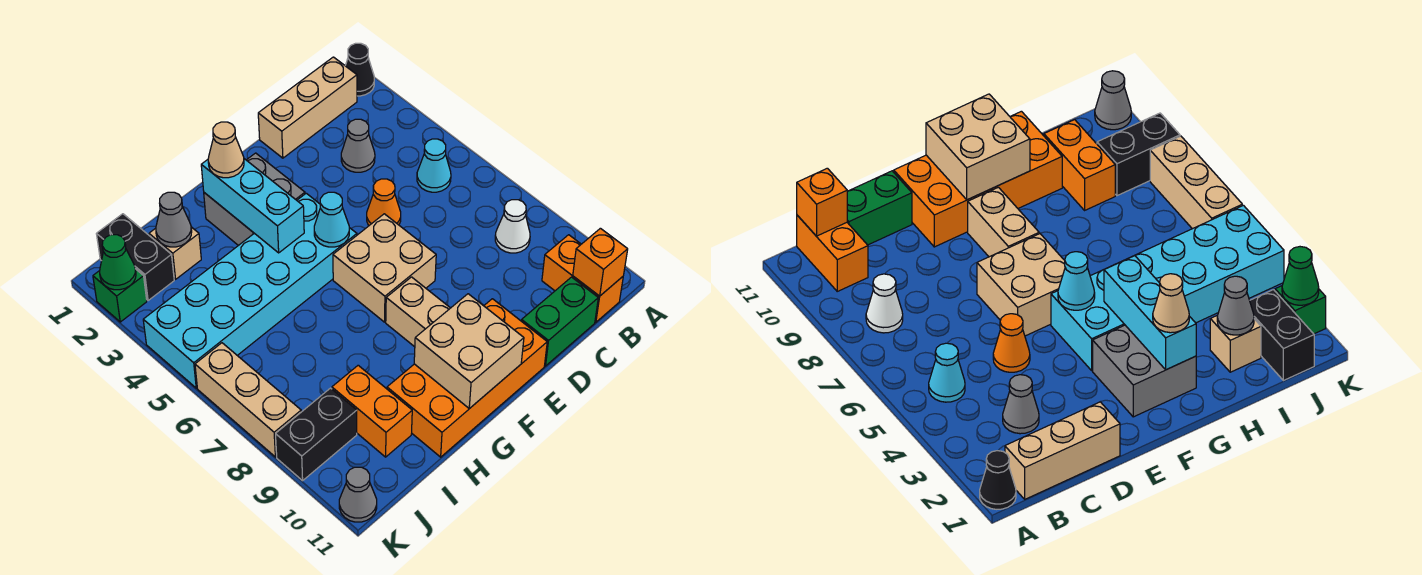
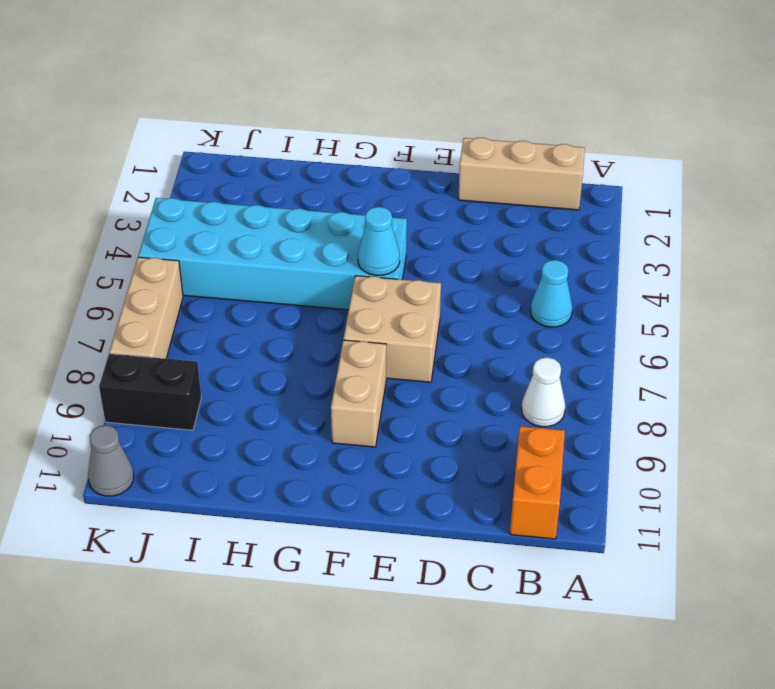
none -> black cone A1 level 1
none -> grey cone C3 level 1
none -> green brick C11:D11 level 1

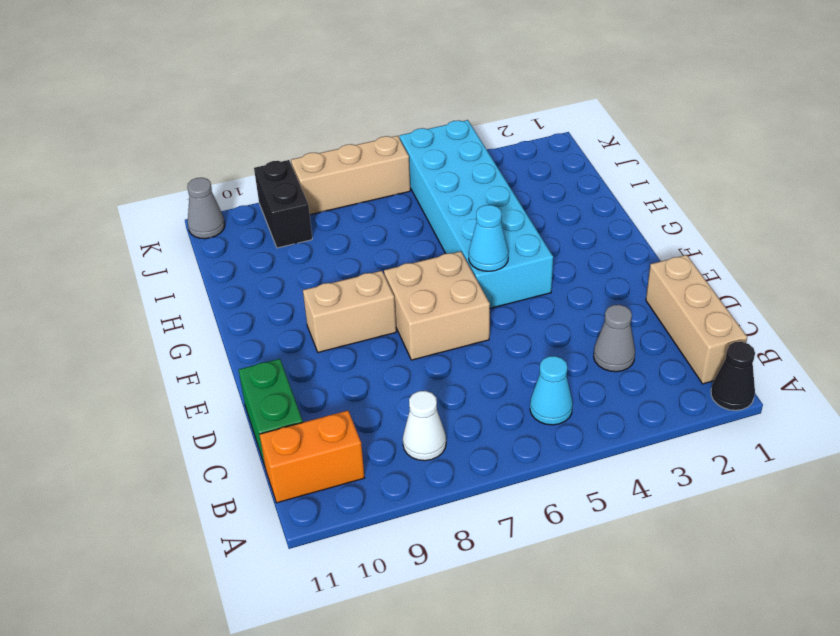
none -> orange cone D5 level 1
none -> orange brick E10:H11 level 1
none -> grey brick F2:G3 level 1

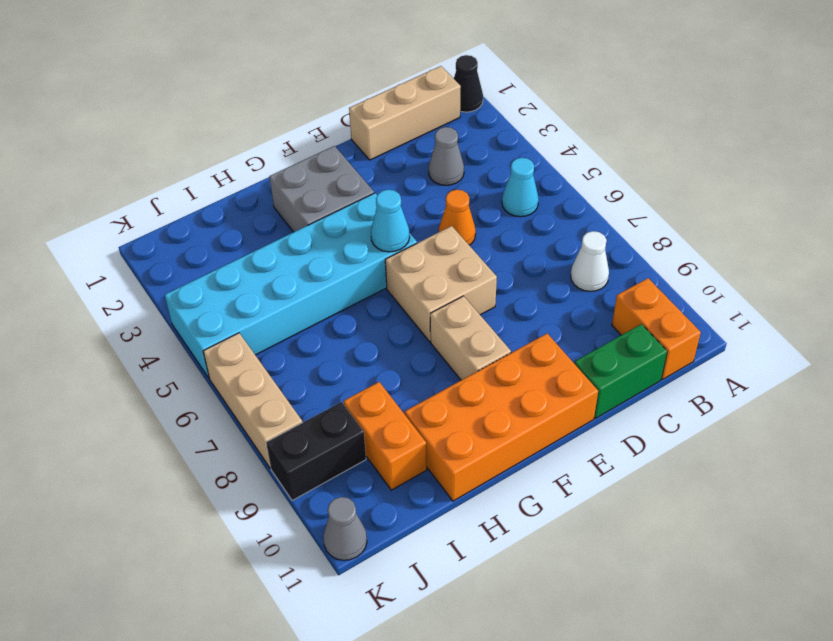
none -> tan brick I2 level 1
none -> black brick J1:J2 level 1
none -> green brick K2 level 1

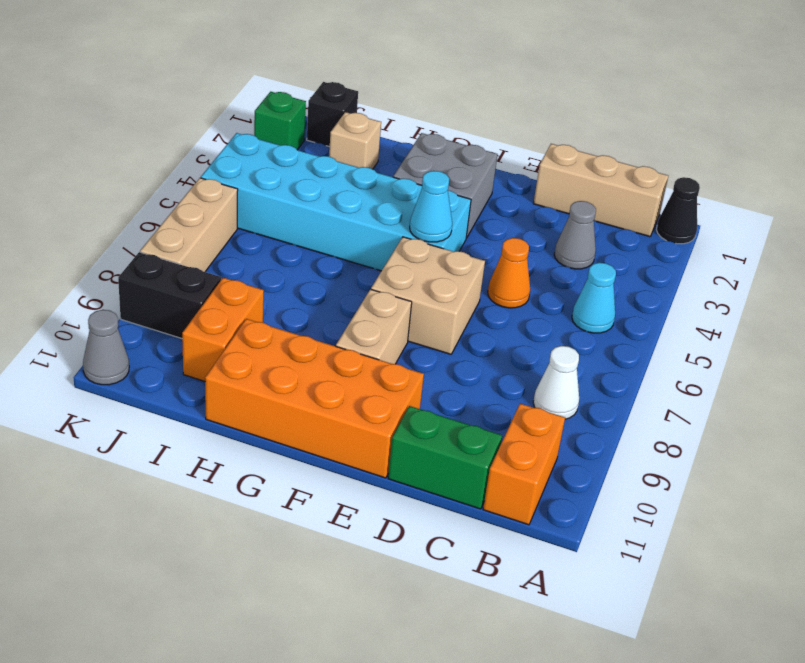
black brick J1 level 1 -> black brick J1:J2 level 1
none -> orange brick B11 level 2
none -> tan brick F10:G11 level 2
none -> cyan brick G2:G4 level 2

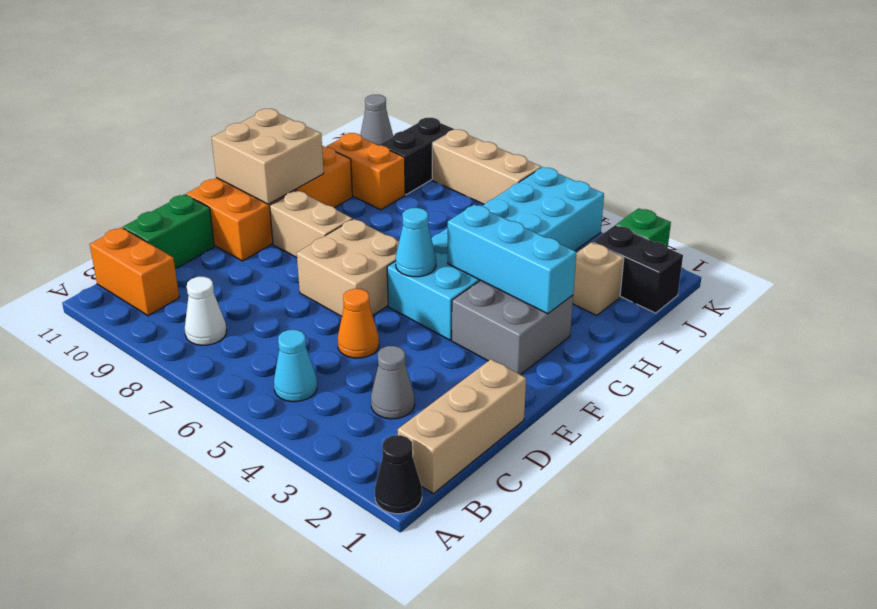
none -> orange brick B11 level 2
none -> grey cone I2 level 2
none -> green cone K2 level 2

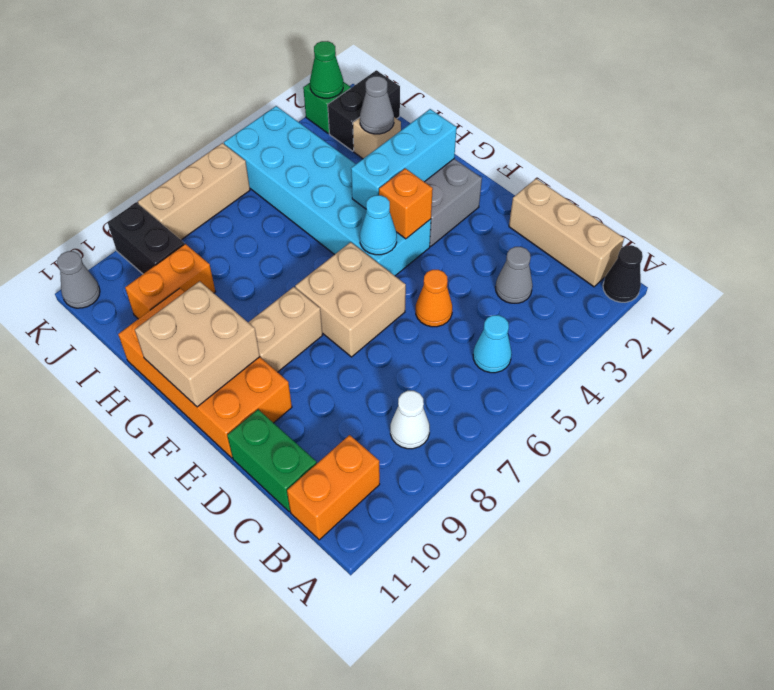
orange brick F4 level 2 -> orange brick B11 level 2
none -> tan cone G2 level 3

